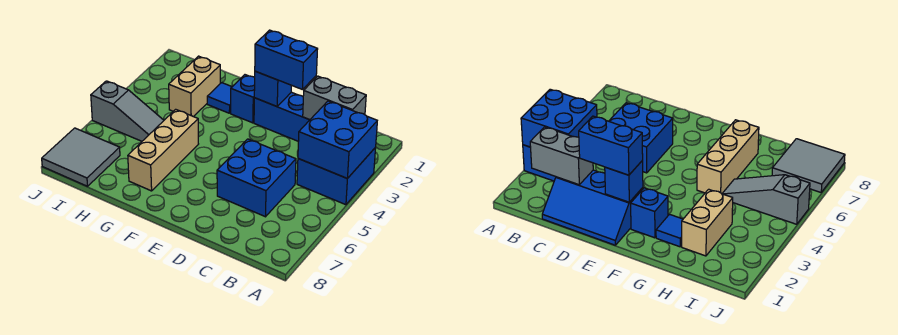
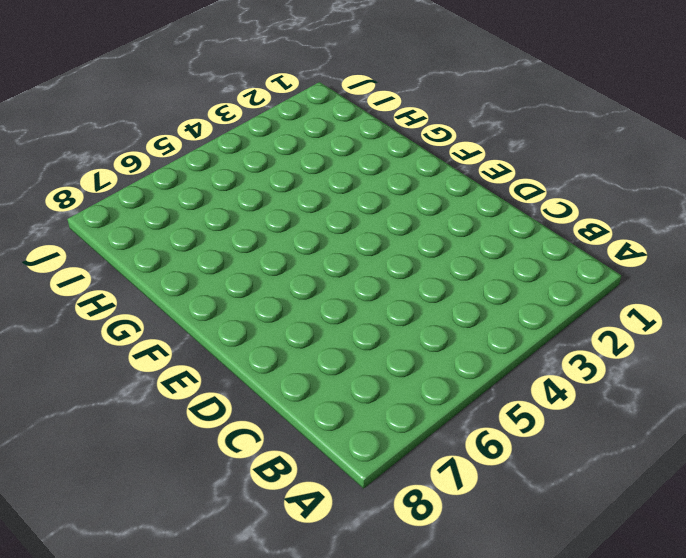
none -> blue brick A3:B4 level 1
none -> blue slope C1:E2 level 1 top 2
none -> blue brick C5:D6 level 1

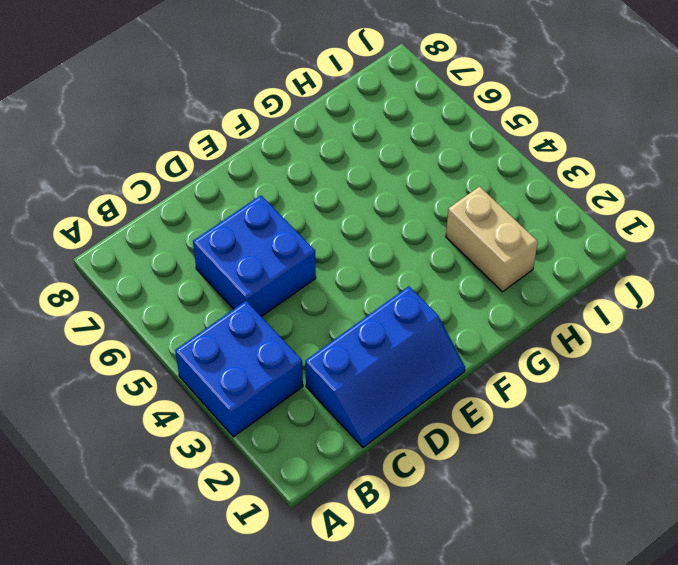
none -> blue brick F2 level 1
none -> blue tile G2 level 1
none -> tan brick G5:G7 level 1

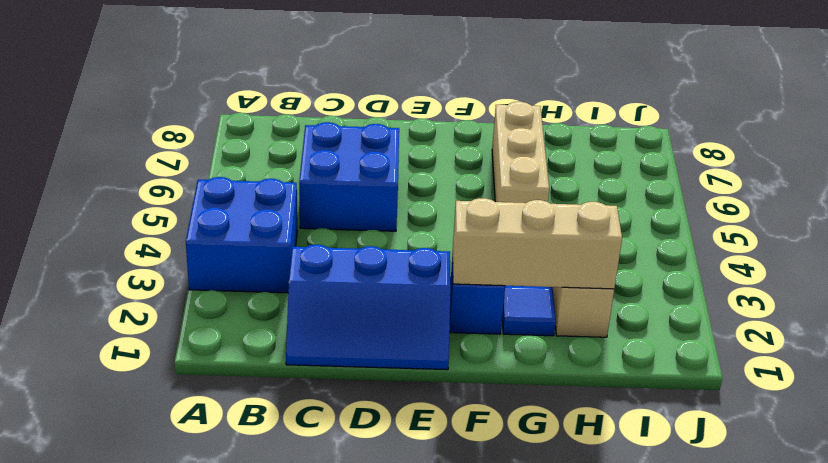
tan brick F2:H2 level 2 -> none
none -> grey slope H5:J5 level 1 top J
none -> grey tile I7:J8 level 1
none -> blue brick A3:B4 level 2

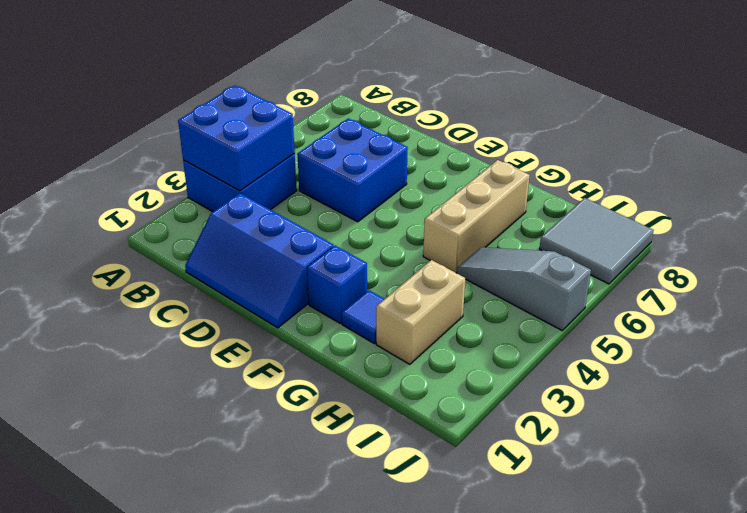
none -> grey brick B2:C2 level 2
none -> blue brick E2 level 2
none -> blue brick D2:E2 level 3

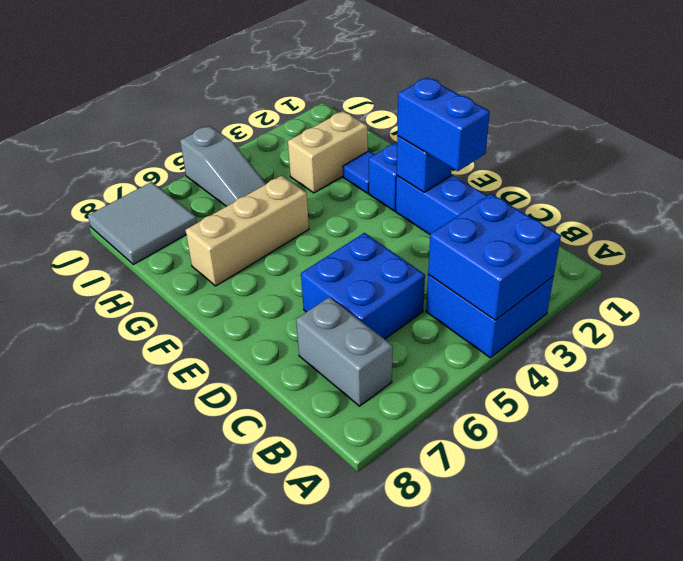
grey brick B7:C7 level 1 -> grey brick B2:C2 level 2

